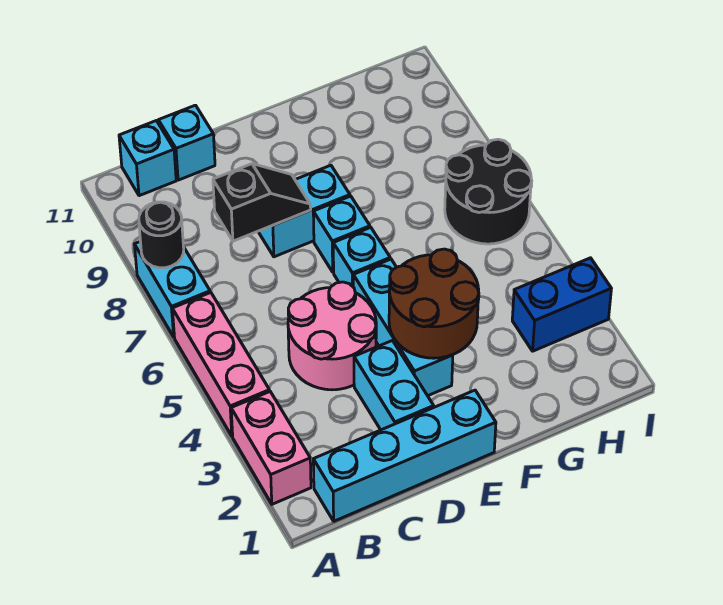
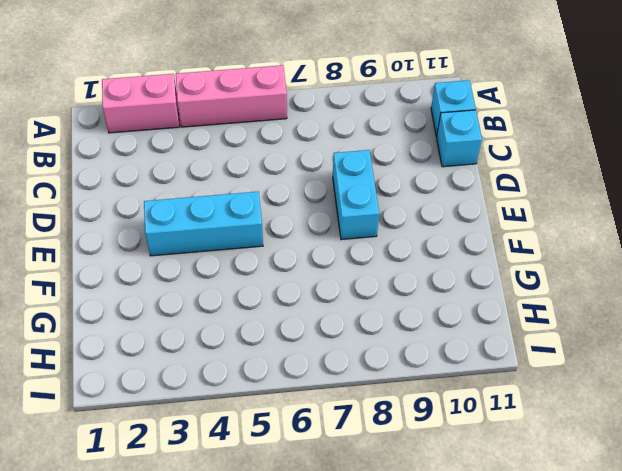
none -> cyan brick A7:A8 level 1
none -> cyan brick B1:E1 level 1
none -> pink round brick C4:D5 level 1

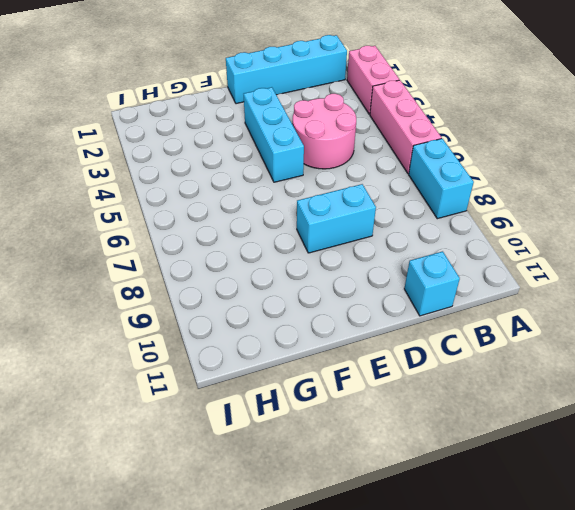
none -> cyan brick B11 level 1
none -> cyan brick D2:D3 level 1
none -> cyan brick E6 level 1

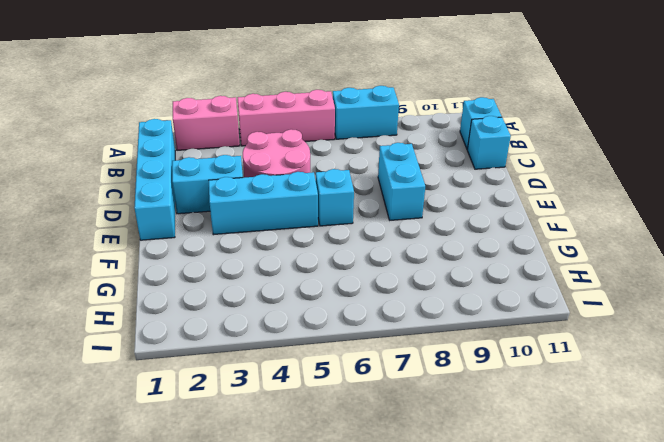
none -> cyan brick E7 level 1
none -> blue brick H3:I3 level 1
none -> black round brick H6:I7 level 1

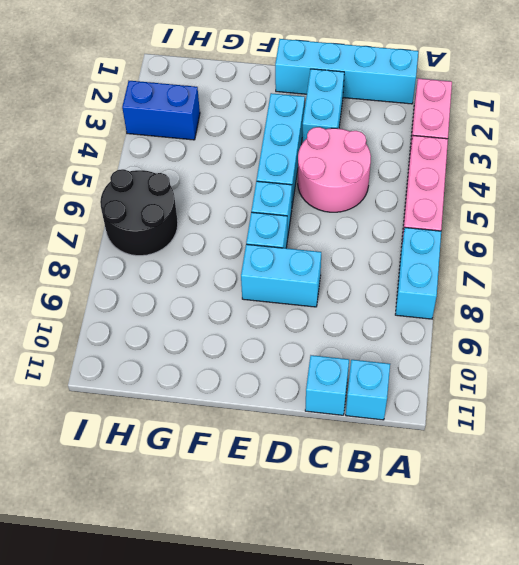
none -> black round brick A8 level 2
none -> black slope C8:D8 level 2 top C
none -> brown round brick E3:F4 level 2

